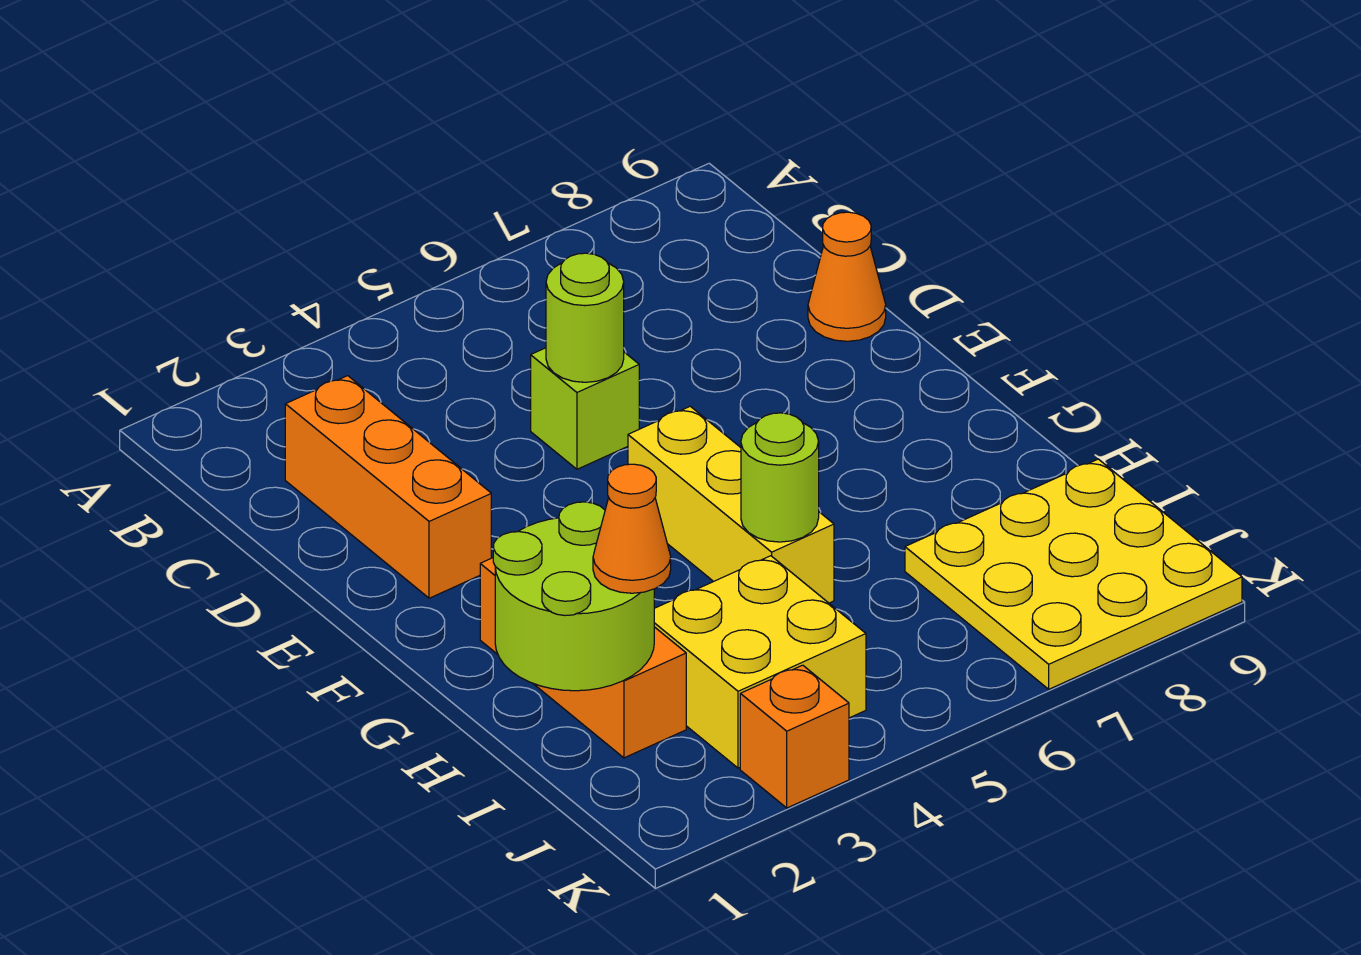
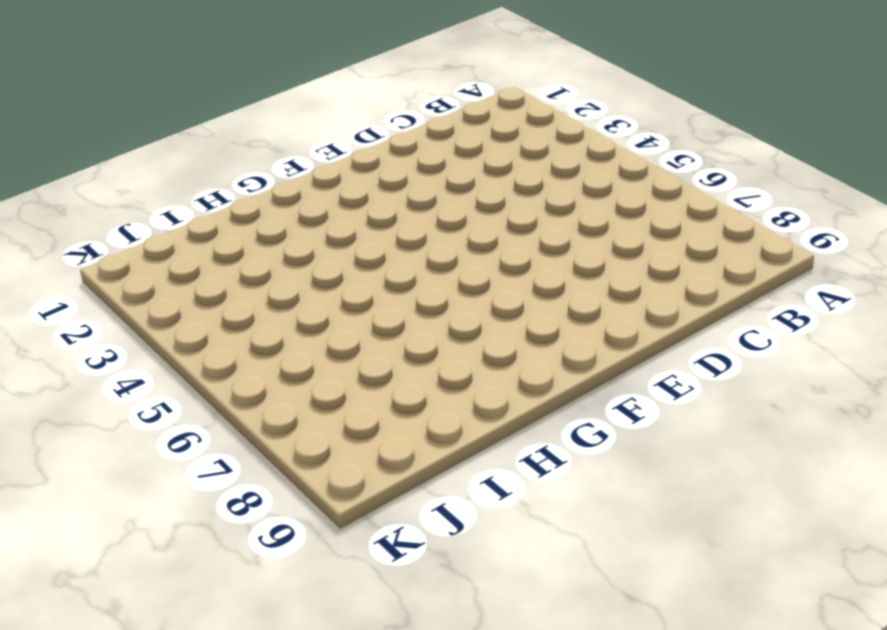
none -> orange brick C2:E2 level 1
none -> lime brick D5 level 1
none -> orange cone D9 level 1

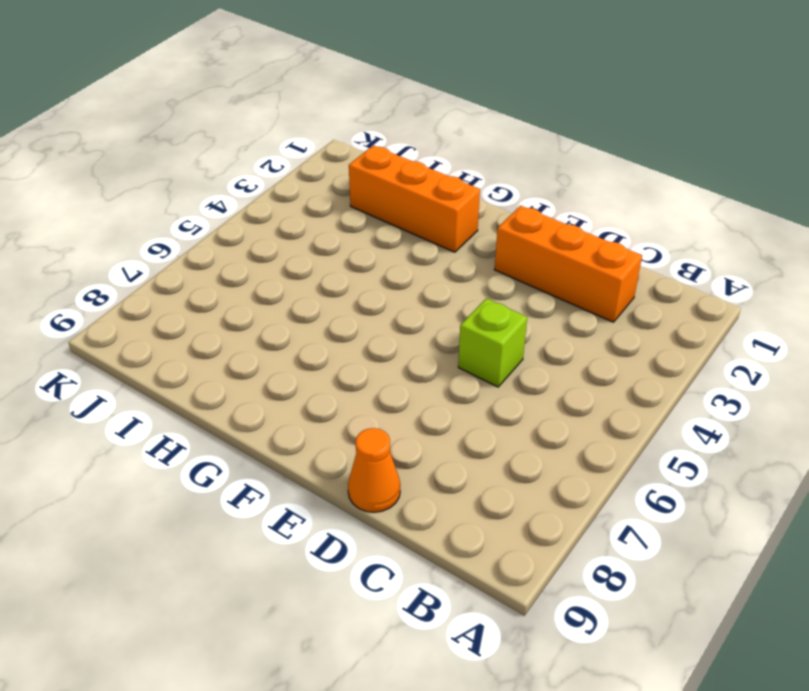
none -> yellow brick F5:H5 level 1
none -> yellow brick I3:J4 level 1
none -> yellow plate I7:K9 level 1

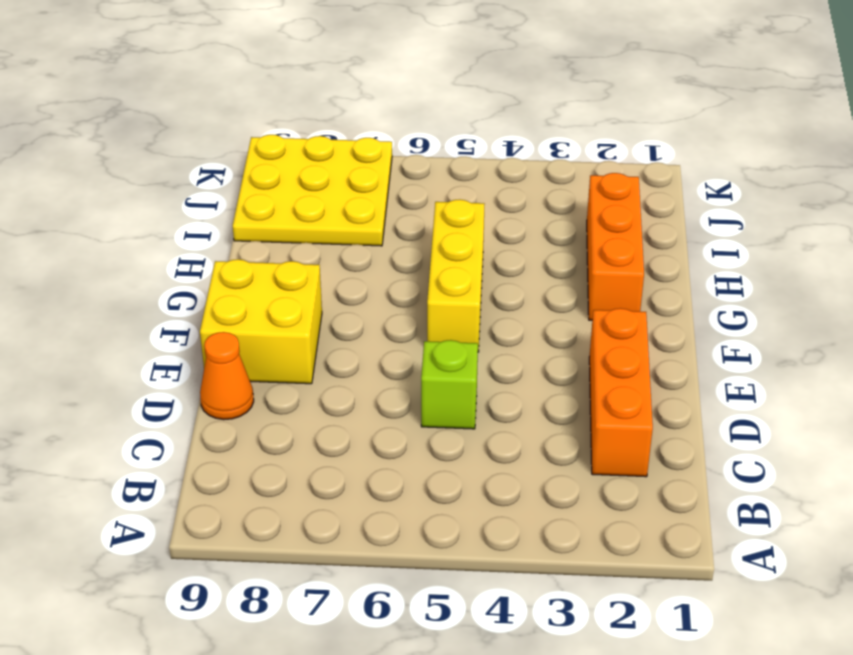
yellow brick E8:F9 level 1 -> yellow brick I3:J4 level 1
none -> orange brick K3 level 1
none -> lime round brick D5 level 2
none -> lime round brick H1:I2 level 2

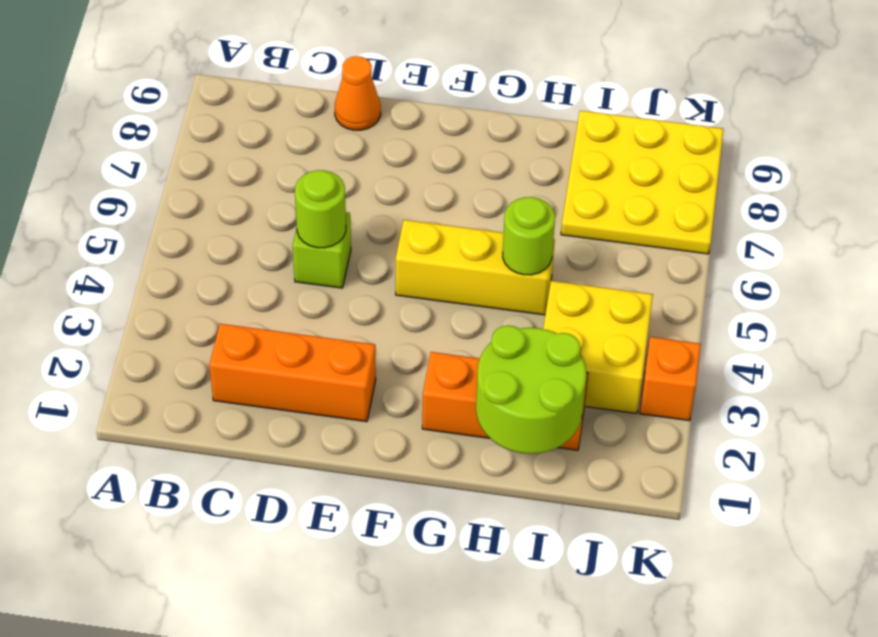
none -> orange cone I2 level 3

